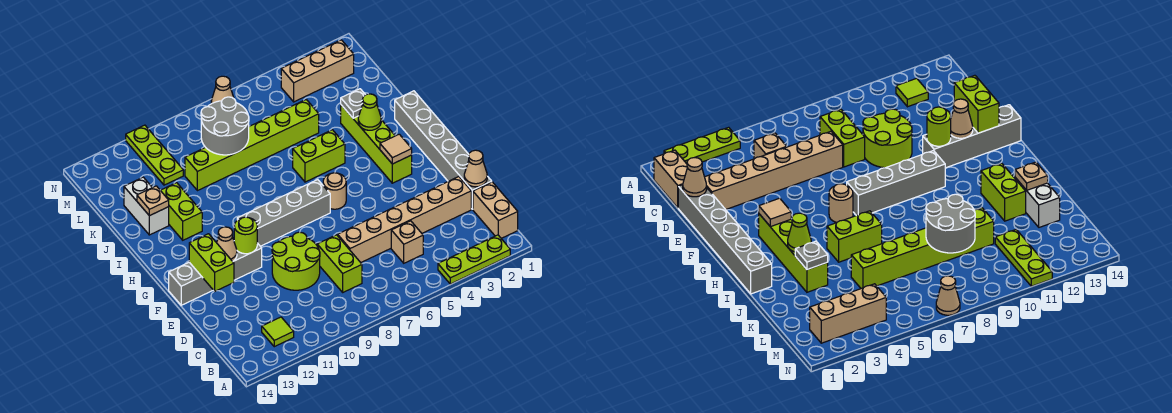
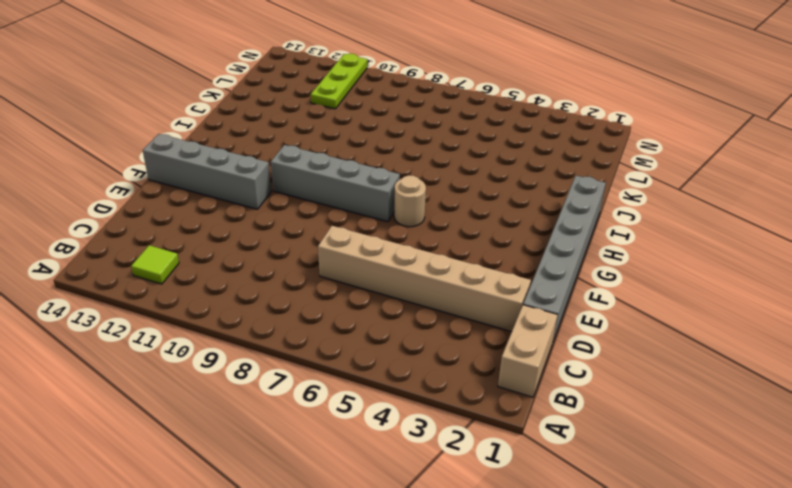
none -> lime plate A2:A4 level 1
none -> tan brick C5 level 1
none -> lime brick C8:D8 level 1

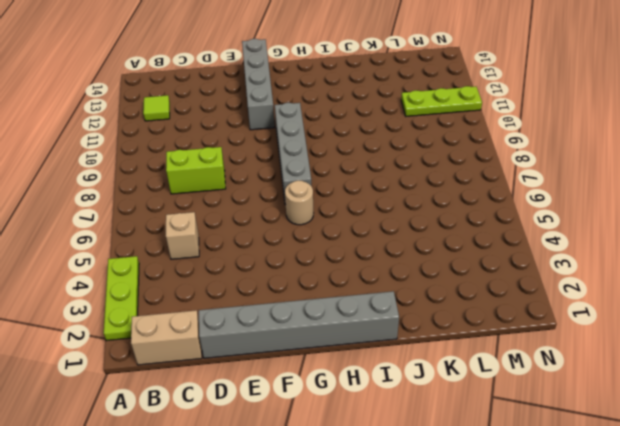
none -> tan brick D2:D7 level 1
none -> lime round brick D9:E10 level 1
none -> lime brick G3:J3 level 1

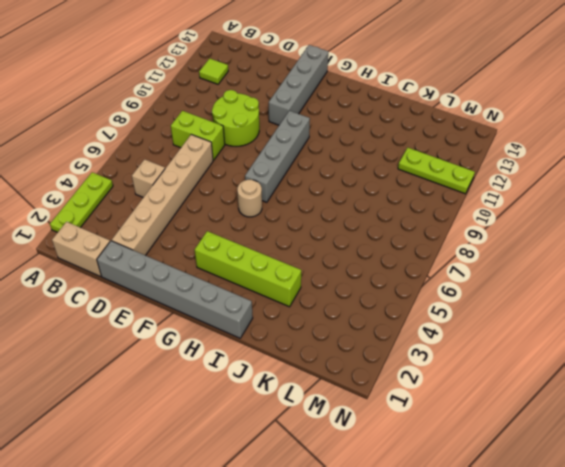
none -> lime brick I5:I6 level 1
none -> lime brick I12:J12 level 1
none -> white brick J13:K13 level 1

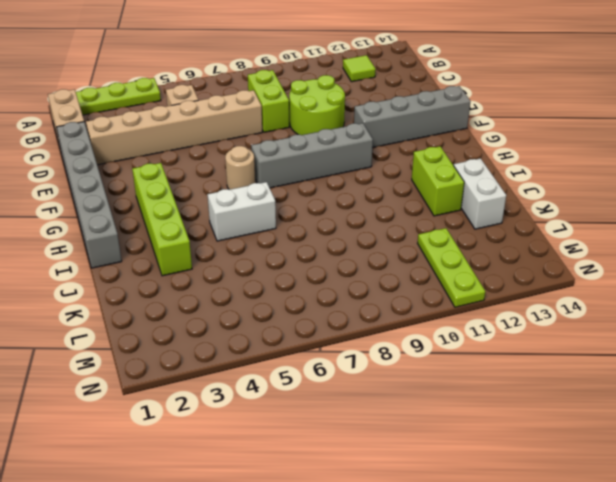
white brick I5:I6 level 1 -> lime brick I5:I6 level 1
none -> lime brick K5:K10 level 1
none -> tan brick M2:M4 level 1
none -> tan cone N7 level 1

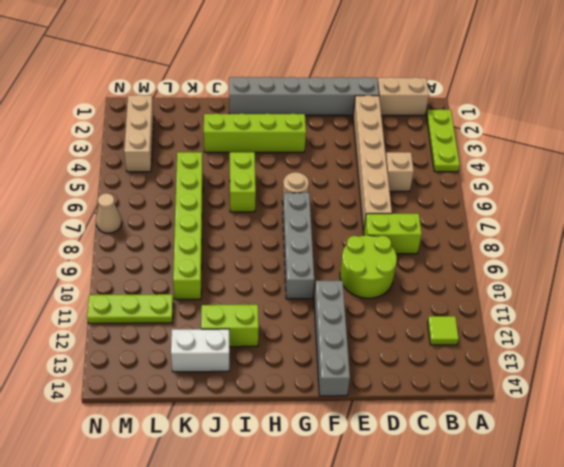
none -> tan cone D1 level 2
none -> lime brick E13:F13 level 2
none -> lime round brick F11 level 2

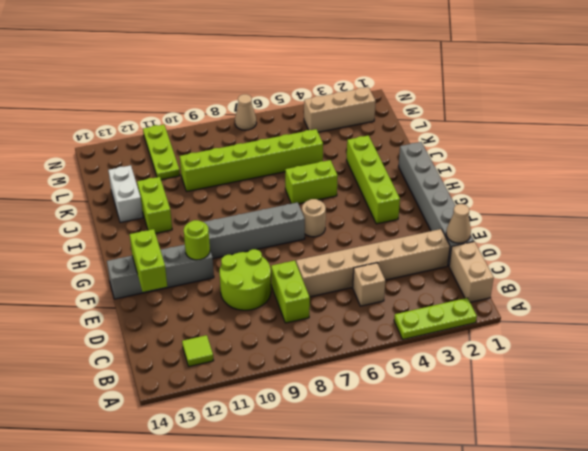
none -> tan cone F12 level 2
none -> tan tile G3 level 2
none -> lime cone I3 level 2

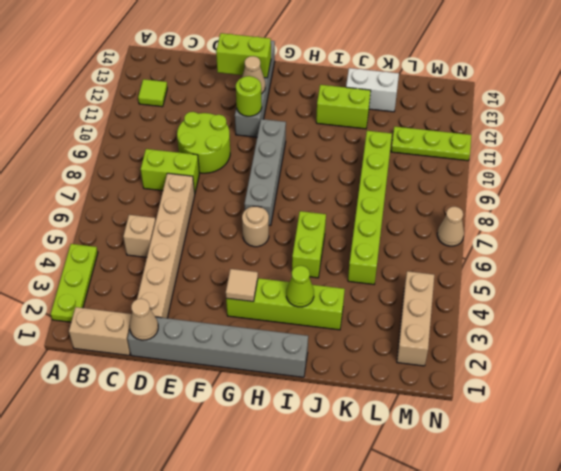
none -> grey plate J3 level 2
none -> tan plate J13 level 2
none -> grey round brick K8:L9 level 2

